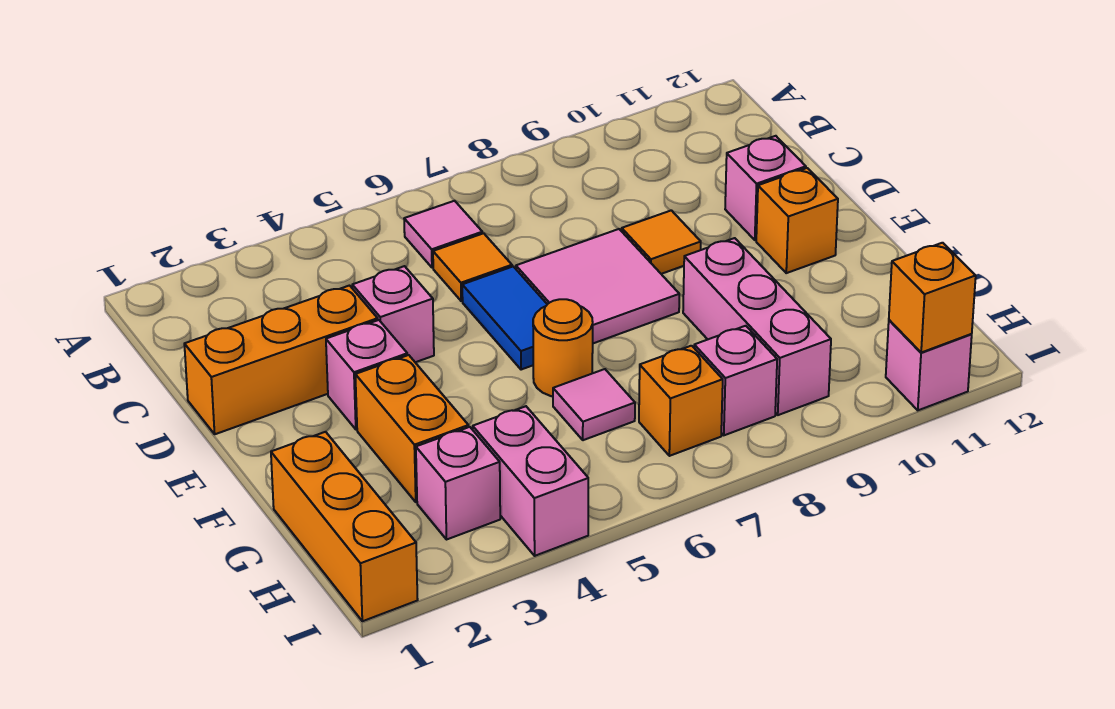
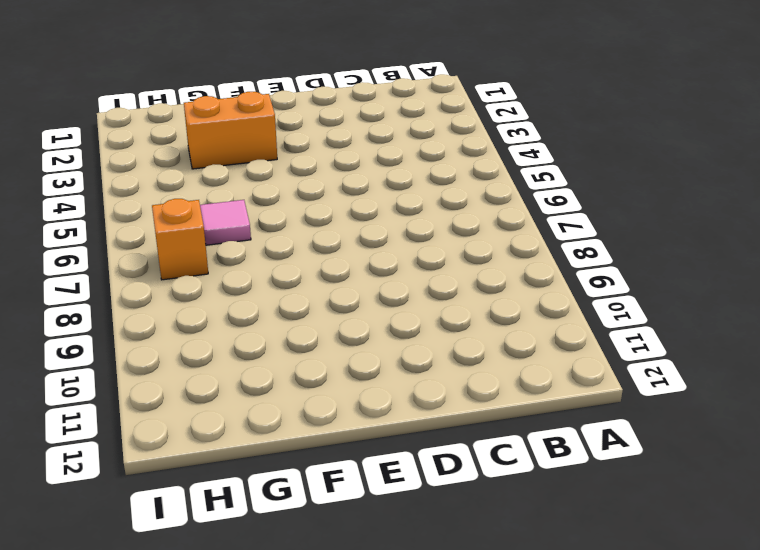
none -> pink tile B6 level 1
none -> orange tile C6 level 1
none -> orange brick D1:D3 level 1

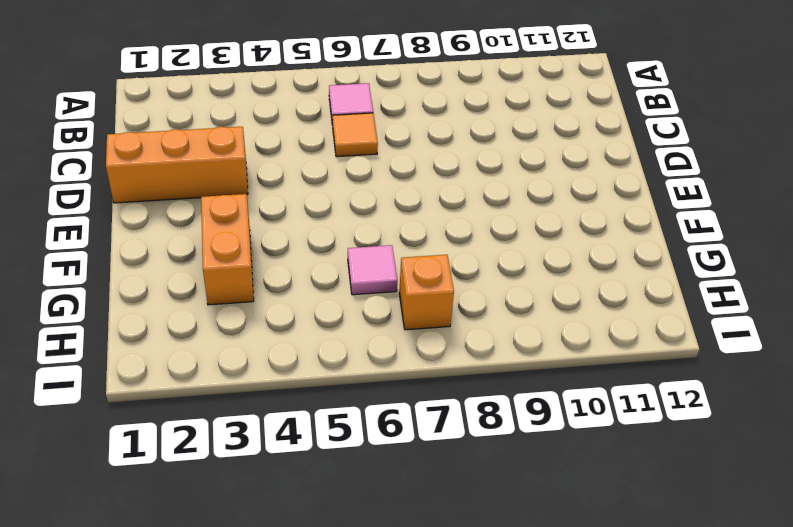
none -> pink brick D4 level 1
none -> blue tile D6:E6 level 1
none -> pink tile D7:E8 level 1

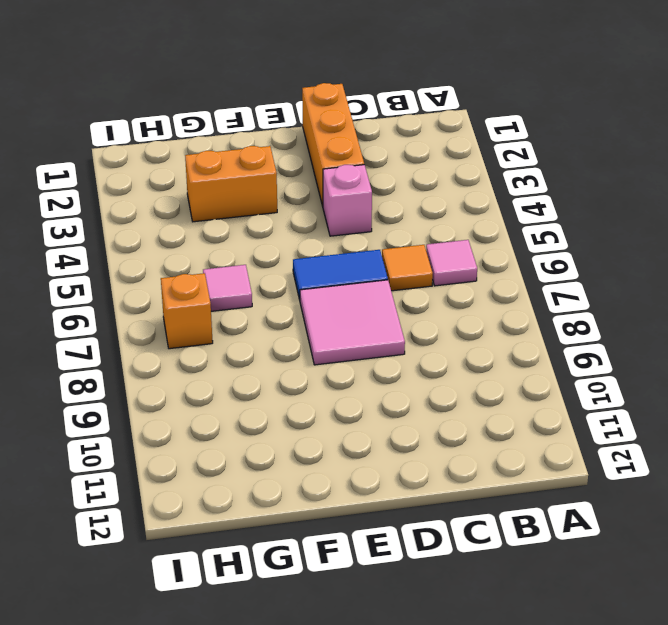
none -> orange tile D9 level 1
none -> pink brick D11 level 1
none -> pink brick E3 level 1

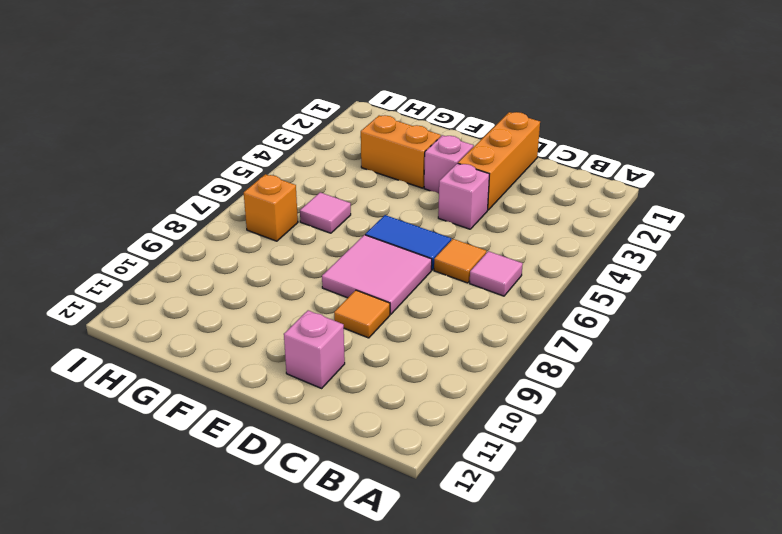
none -> orange brick E11 level 1
none -> orange round brick F6 level 1
none -> pink brick F9:H9 level 1

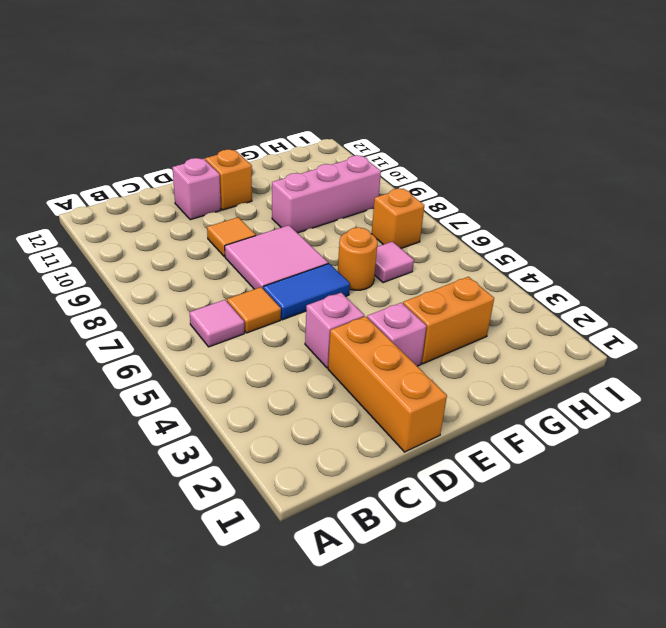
none -> orange brick G1:I1 level 1
none -> pink brick H3 level 1
none -> pink brick H4:I4 level 1

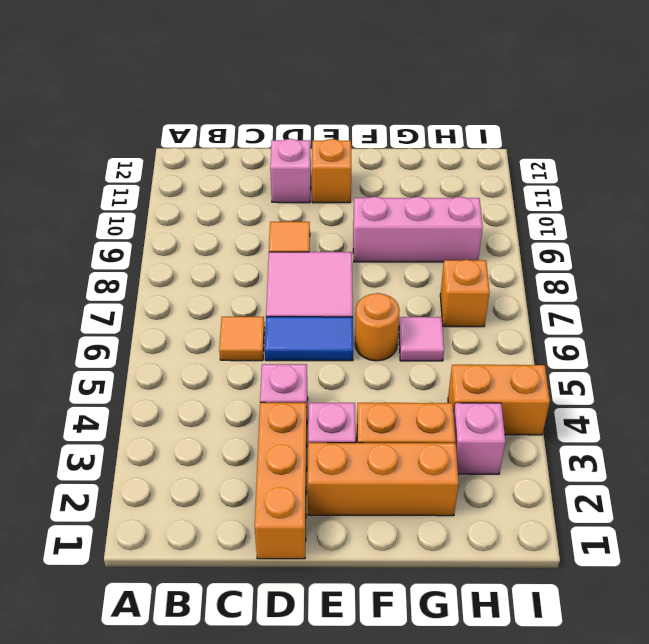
orange brick E2:G2 level 1 -> orange brick G1:I1 level 1
orange brick H4:I4 level 1 -> pink brick H4:I4 level 1
none -> pink tile B6 level 1
none -> pink brick H8 level 1
none -> pink brick I11 level 1

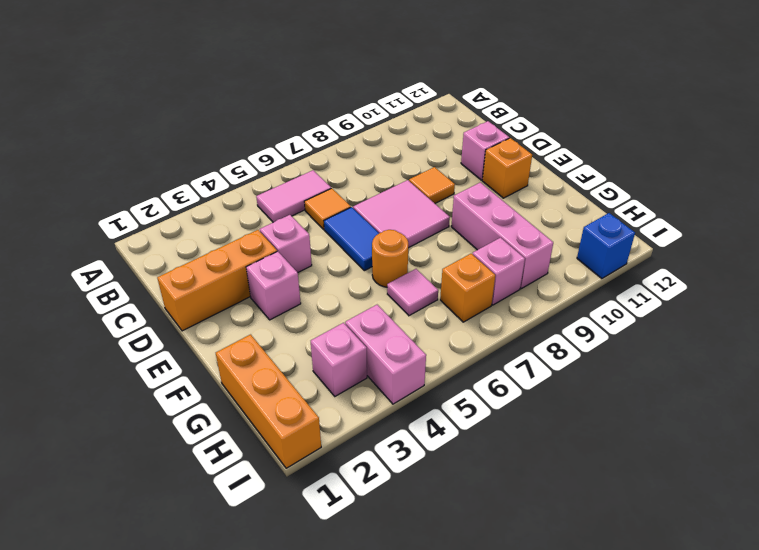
pink tile B5:B6 level 1 -> pink tile B6 level 1
blue brick I11 level 1 -> pink brick I11 level 1
none -> orange brick F3:G3 level 1
none -> orange brick I11 level 2

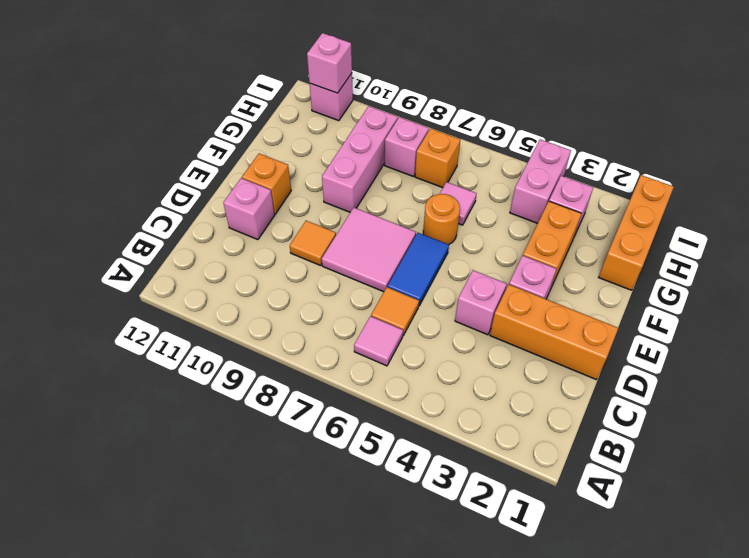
pink brick I11 level 2 -> orange brick I11 level 2

